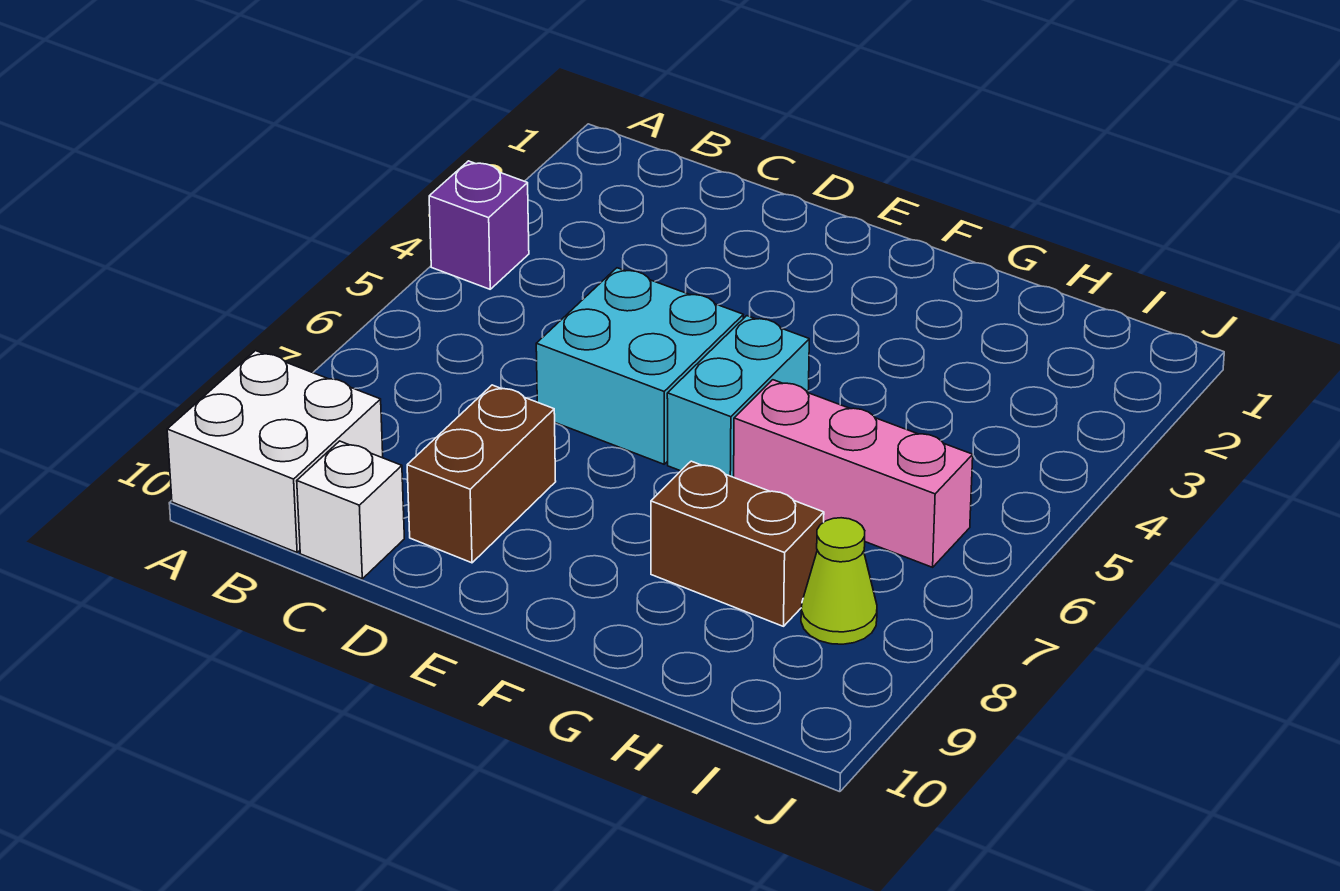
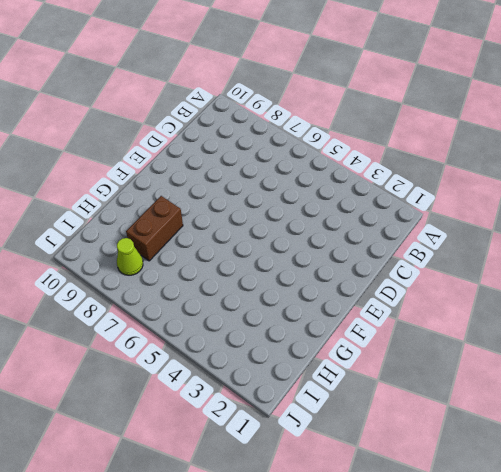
none -> purple brick A4 level 1
none -> white brick A9:B10 level 1

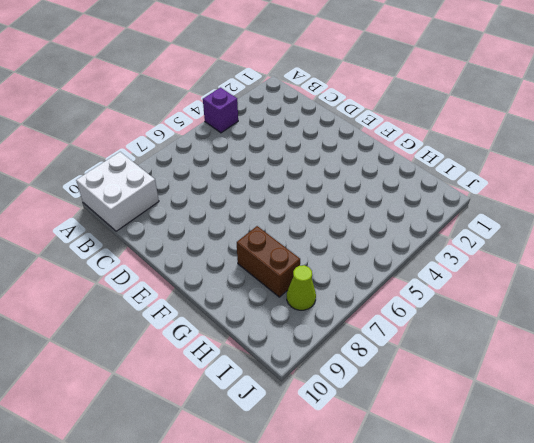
none -> white brick C10 level 1
none -> cyan brick D5:E6 level 1

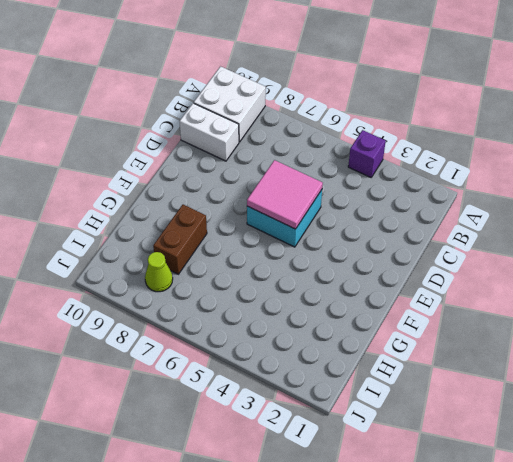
white brick C9:C10 level 1 -> white brick C10 level 1
pink tile D5:E6 level 2 -> none
none -> brown brick D8:D9 level 1
none -> cyan brick F5:F6 level 1

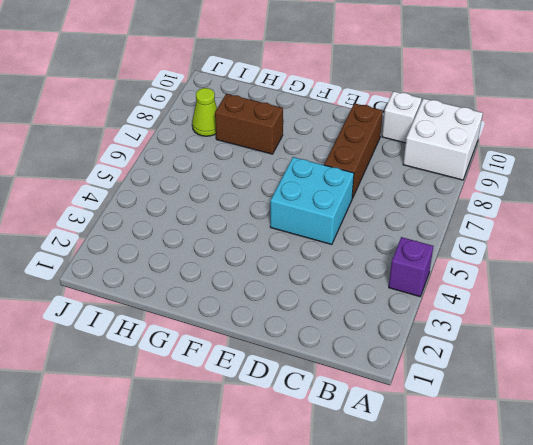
brown brick D7:D9 level 1 -> brown brick D8:D9 level 1
none -> cyan brick F5:F6 level 1
none -> pink brick G6:I6 level 1

